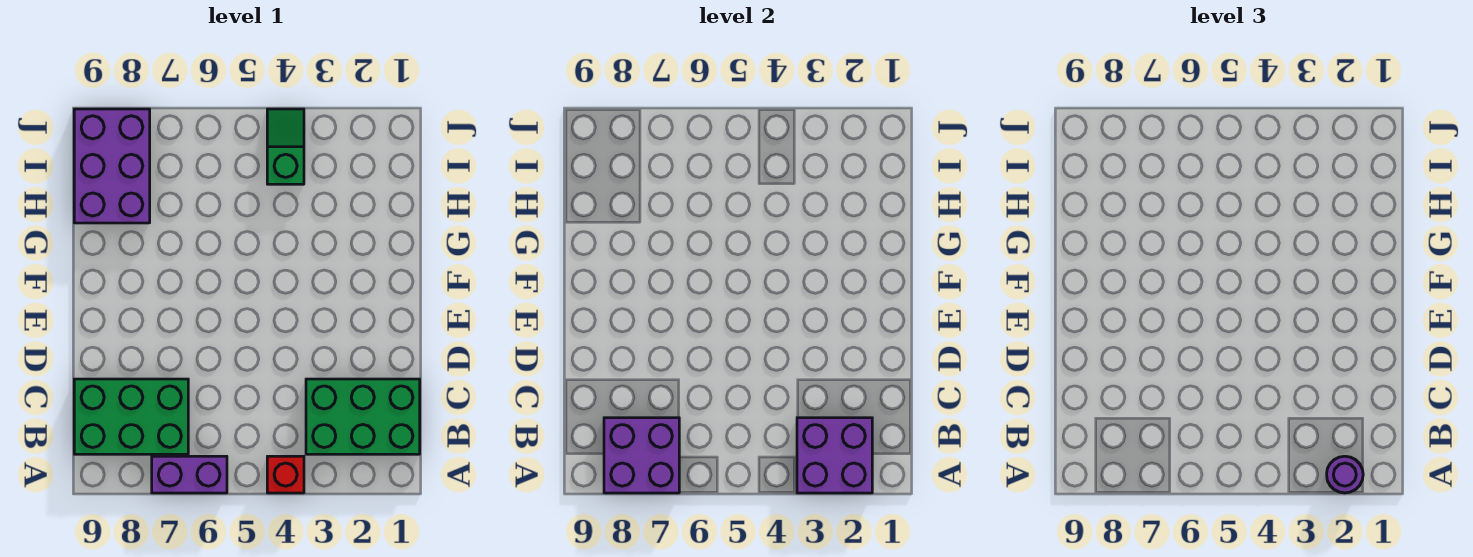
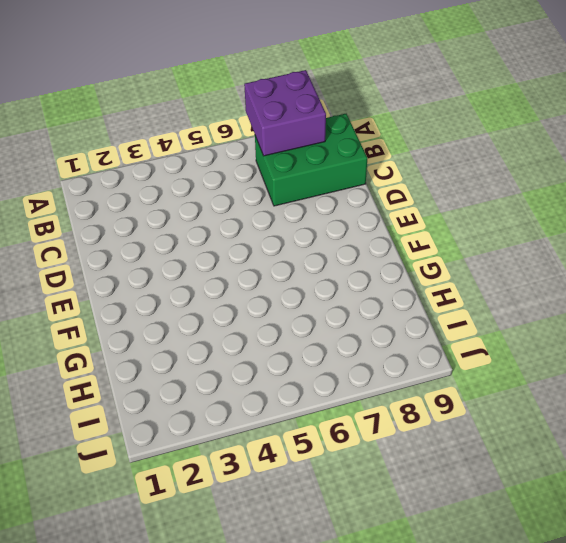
none -> red brick A4 level 1
none -> purple brick A6:A7 level 1

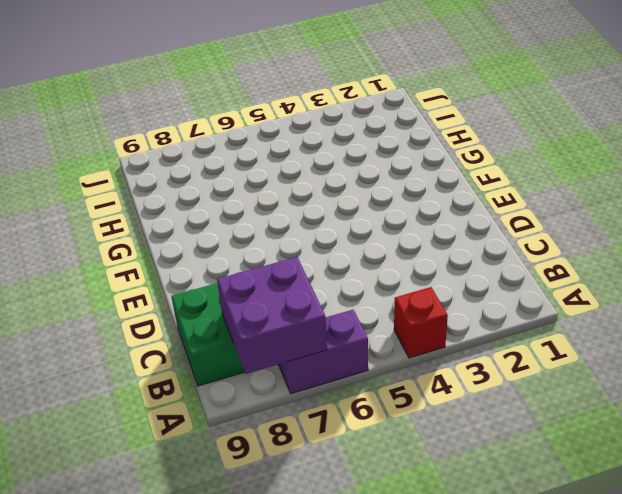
none -> green brick B1:C3 level 1
none -> purple brick H8:J9 level 1

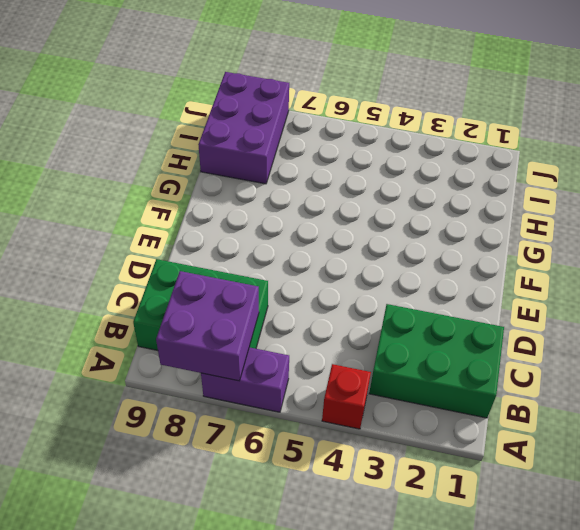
none -> green slope I4:J4 level 1 top I
none -> purple brick A2:B3 level 2

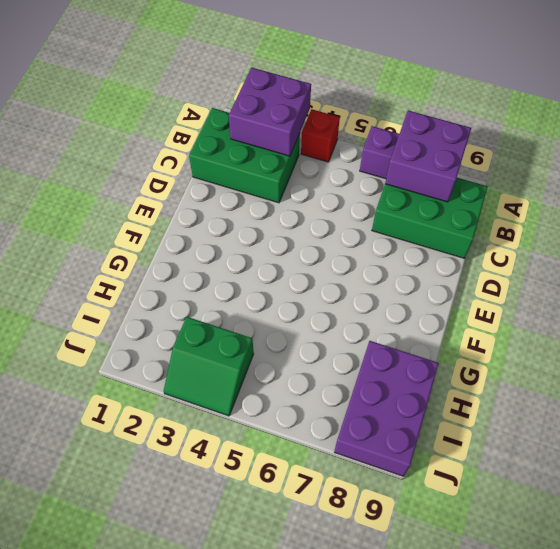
green slope I3:J4 level 1 top I -> green slope I4:J4 level 1 top I
none -> purple round brick A2 level 3

